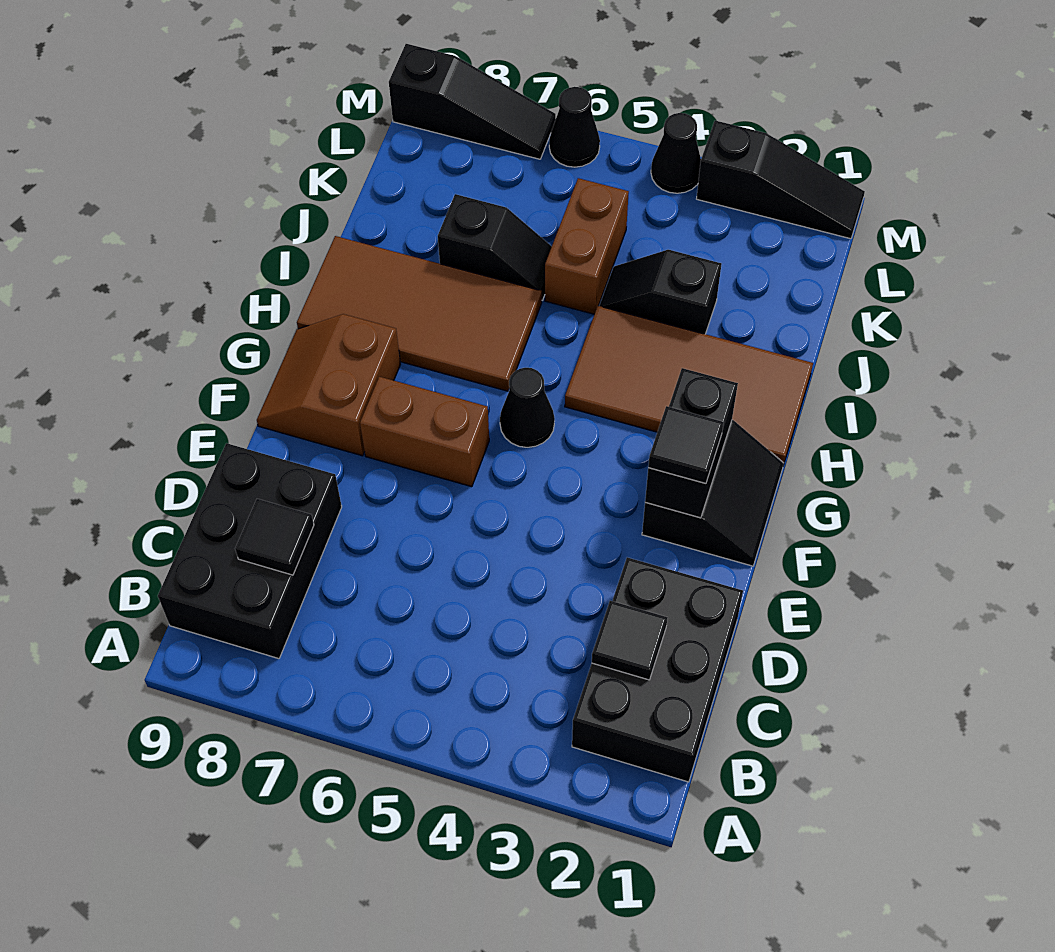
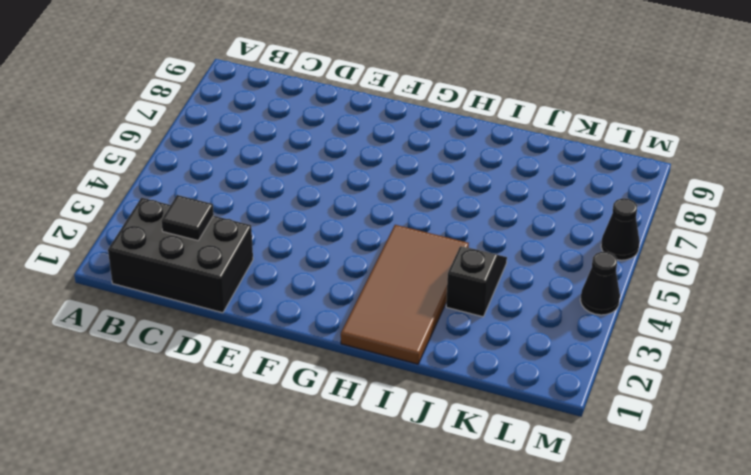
none -> black brick B8:D9 level 1
none -> black slope F1:G2 level 1 top 2
none -> brown brick F6:F7 level 1

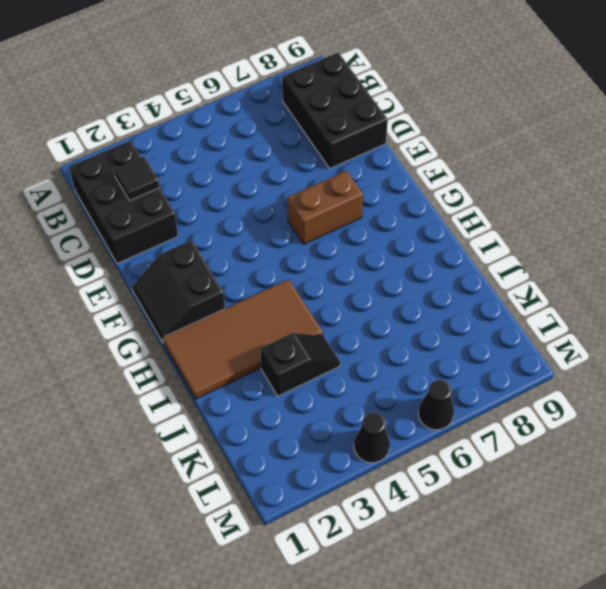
none -> brown slope F8:G9 level 1 top 8
none -> black cone G5 level 1
none -> brown tile H6:I9 level 1

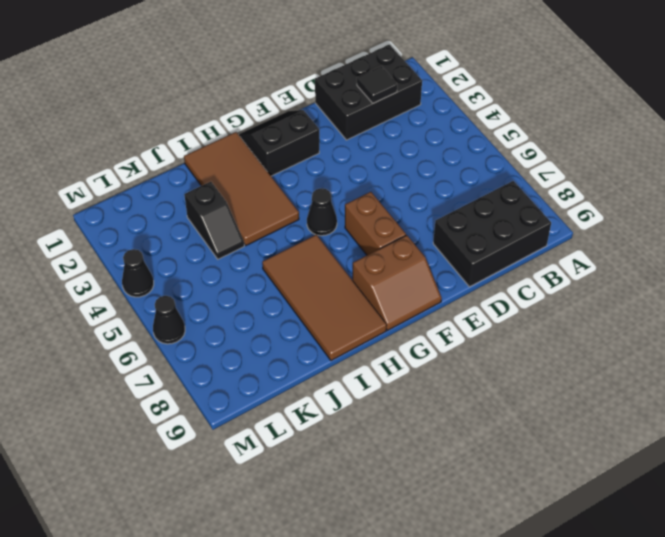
none -> brown brick J5:K5 level 1
none -> black slope J6:J7 level 1 top 7
none -> black slope M1:M3 level 1 top 3

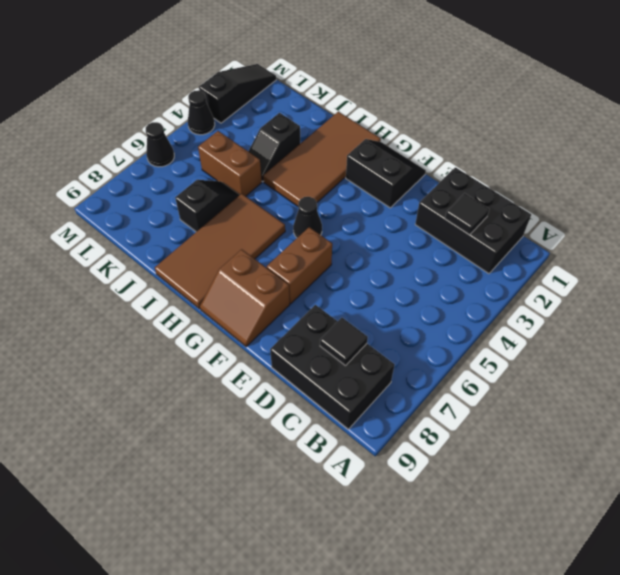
none -> black slope M7:M9 level 1 top 9
none -> black brick F2:G2 level 2
none -> black tile F2 level 3

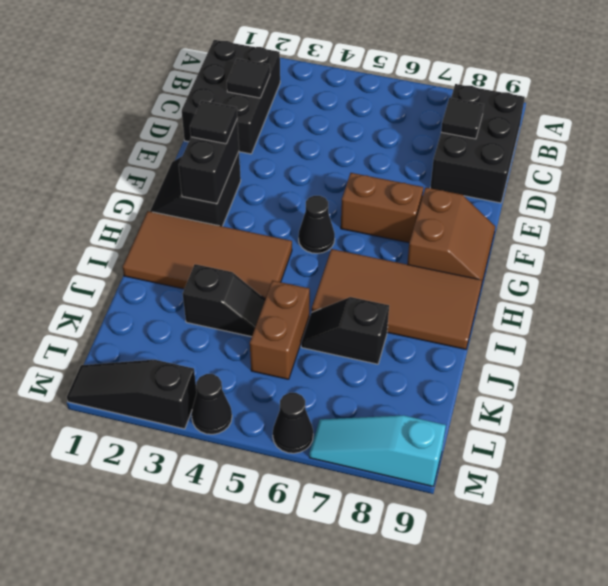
cyan slope M7:M9 level 1 top 9 -> black slope M7:M9 level 1 top 9

